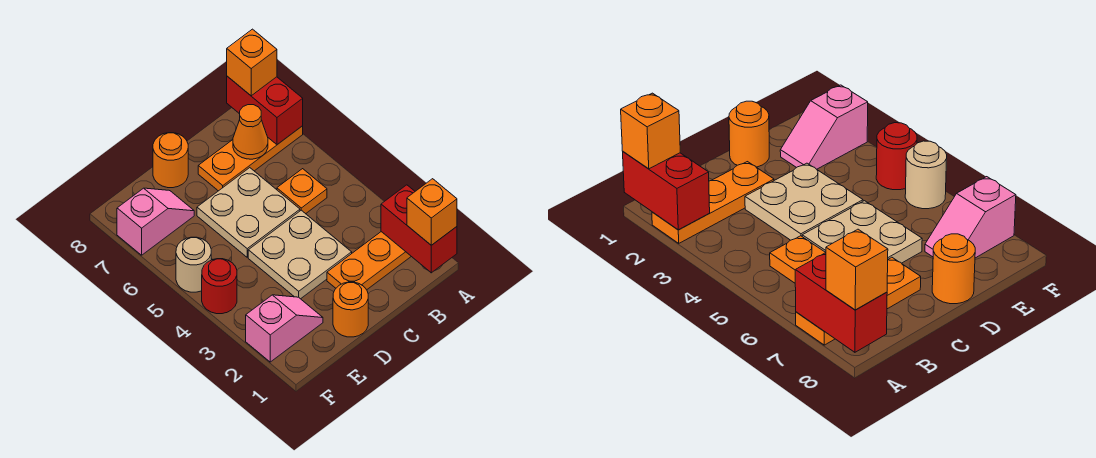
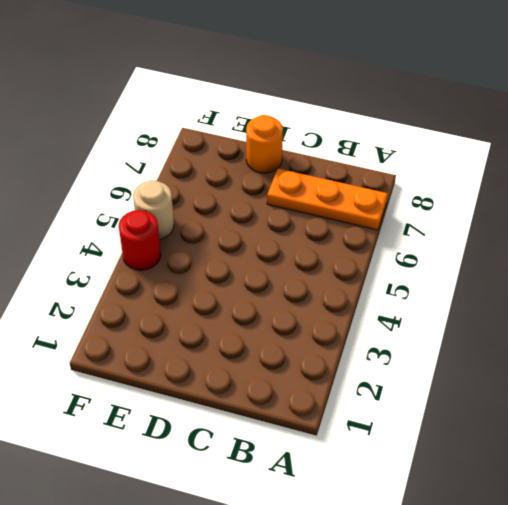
none -> orange plate A2:C2 level 1
none -> orange plate B5 level 1
none -> tan plate C3:D4 level 1

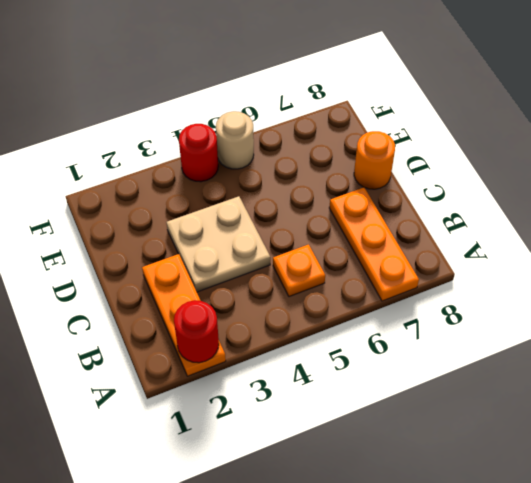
red round brick A2 level 2 -> red brick A1:A2 level 2
none -> tan plate C5:D6 level 1
none -> orange round brick D1 level 1
none -> pink slope E2:F2 level 1 top F

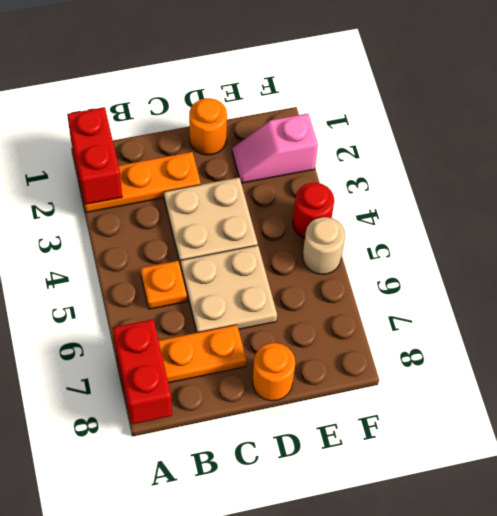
none -> pink slope E7:F7 level 1 top F
none -> orange cone B7 level 2
none -> orange brick A1 level 3

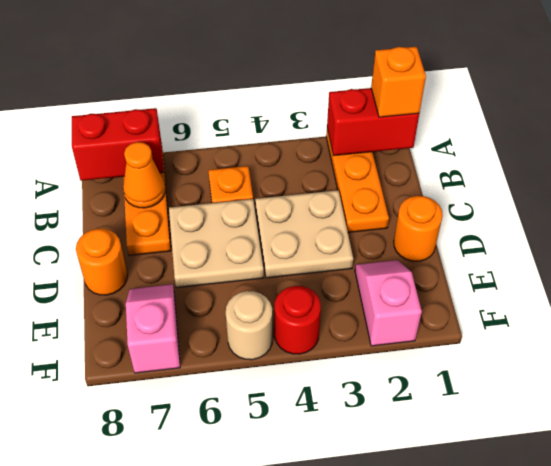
none -> orange brick A8 level 3

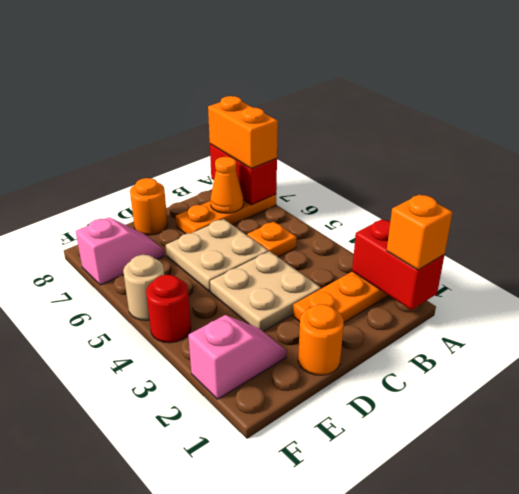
orange brick A7:A8 level 3 -> orange brick A8 level 3

